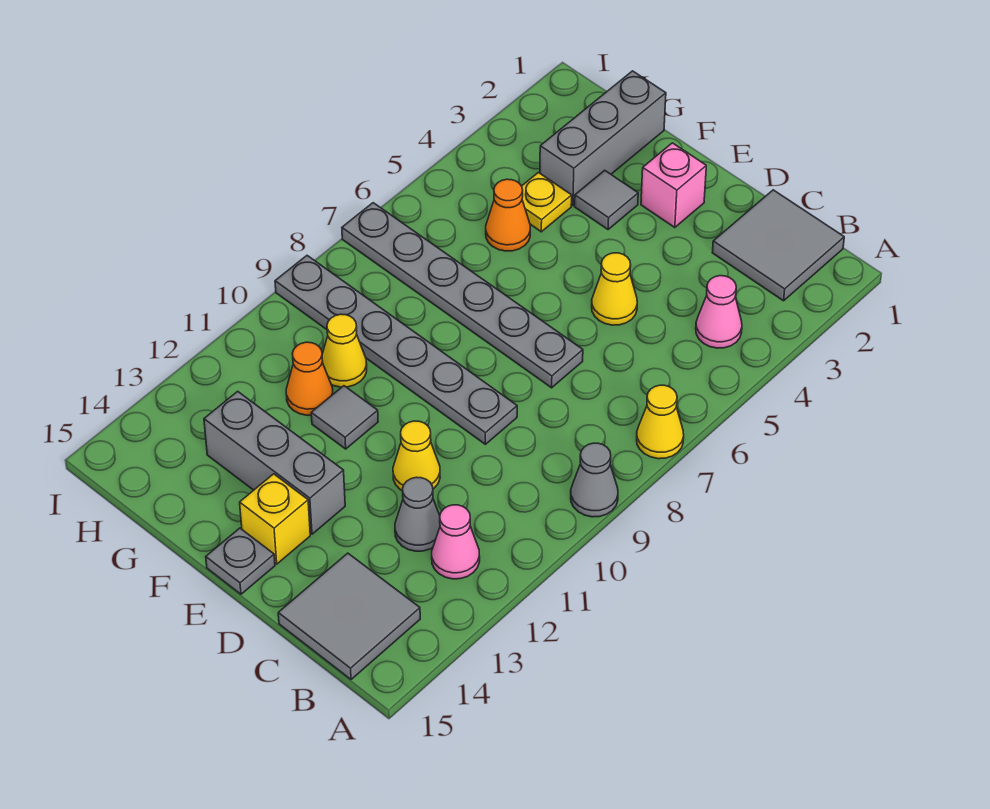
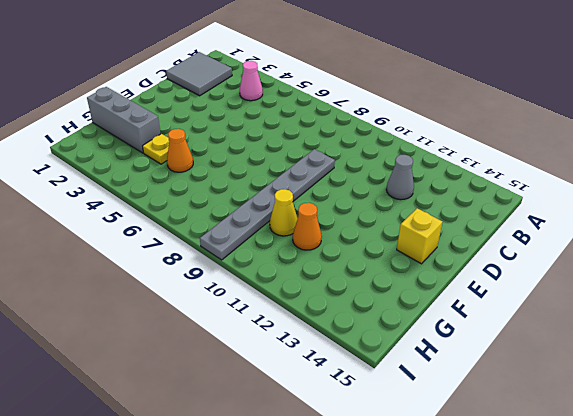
none -> yellow cone A7 level 1
none -> grey cone A9 level 1
none -> pink cone B12 level 1

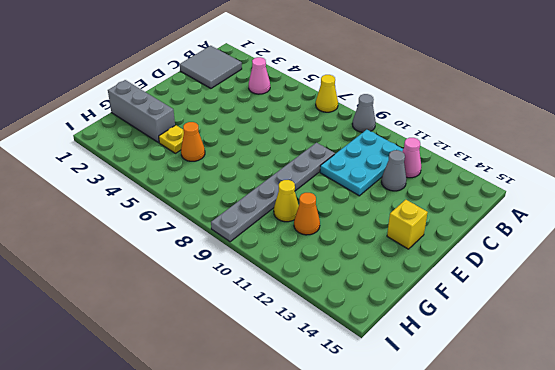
cyan plate B10:D11 level 1 -> yellow cone D11 level 1
none -> grey tile B14:C15 level 1
none -> yellow cone D5 level 1
none -> grey plate D7:I7 level 1

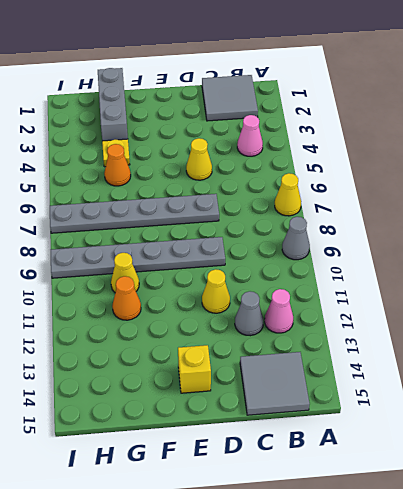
none -> pink brick E2 level 1
none -> grey brick E13:G13 level 1
none -> grey plate E15 level 1

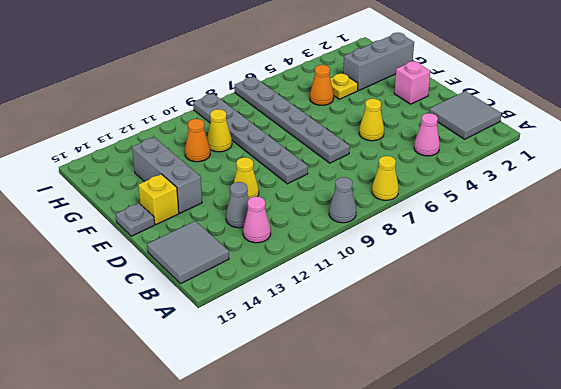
none -> grey tile F3 level 1
none -> grey tile F11 level 1

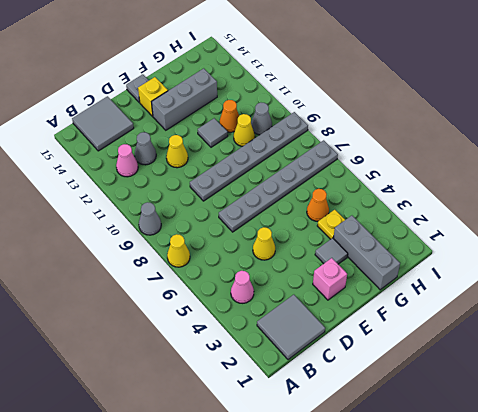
grey cone H10 level 1 -> none

